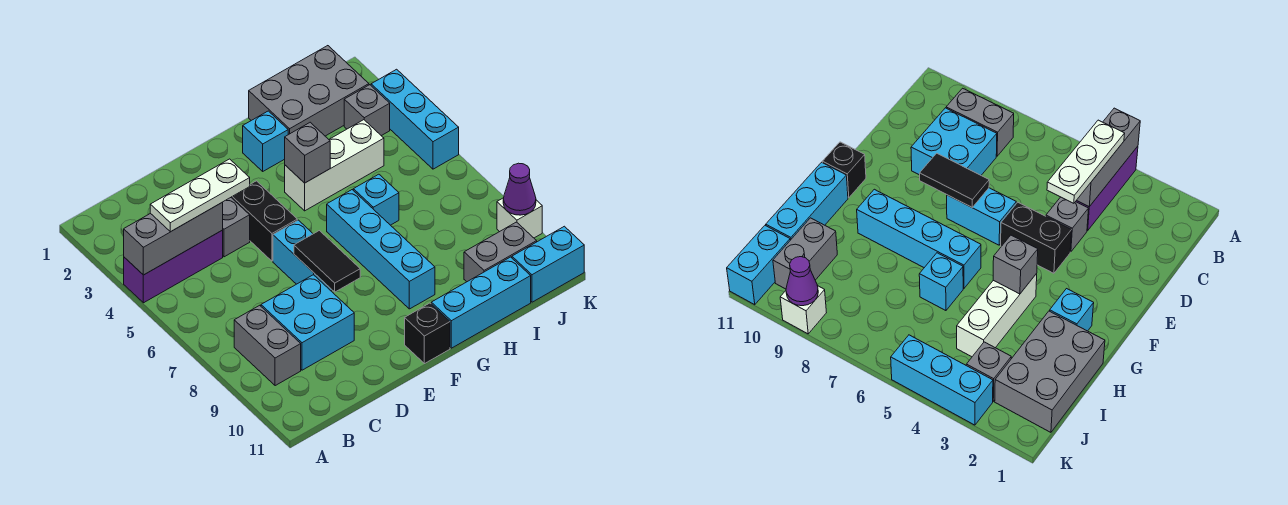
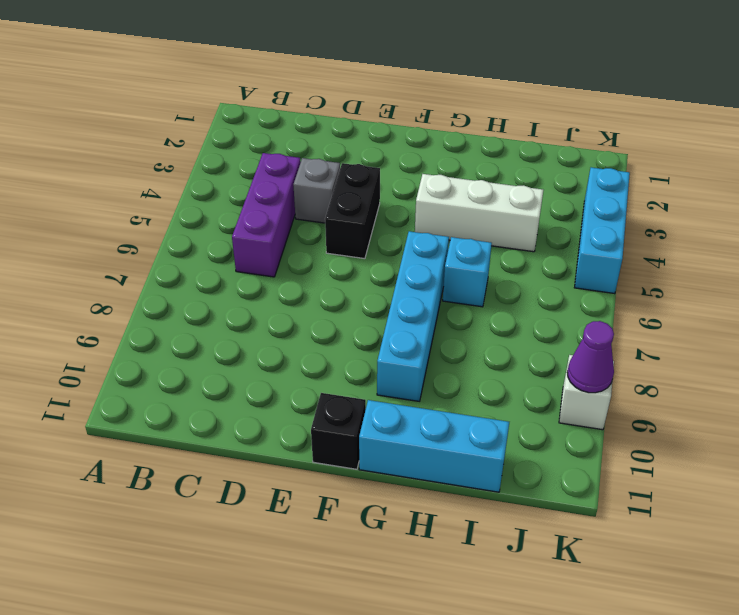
purple brick C4:C6 level 1 -> purple brick A4:C4 level 1
none -> grey brick B8:B9 level 1
none -> cyan brick C8:D9 level 1
none -> cyan brick E6:E7 level 1

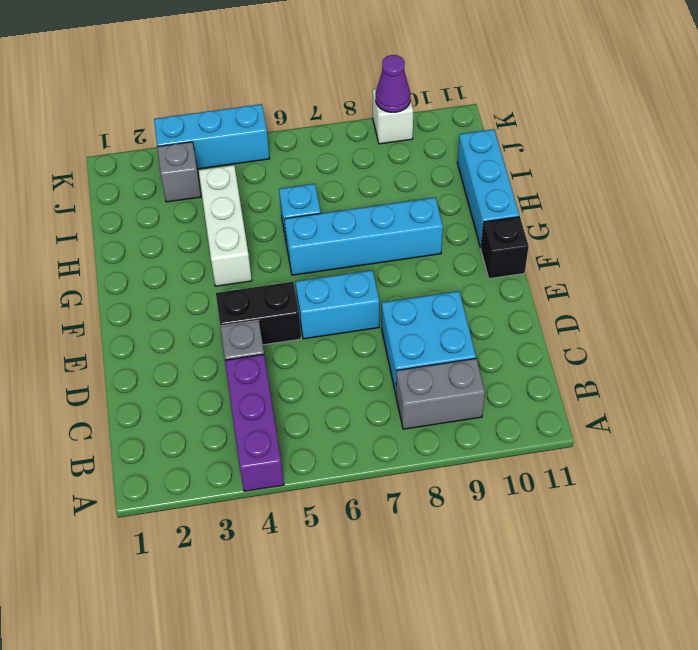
none -> cyan brick G2 level 1
none -> grey brick H1:J2 level 1
none -> grey brick I10:J10 level 1

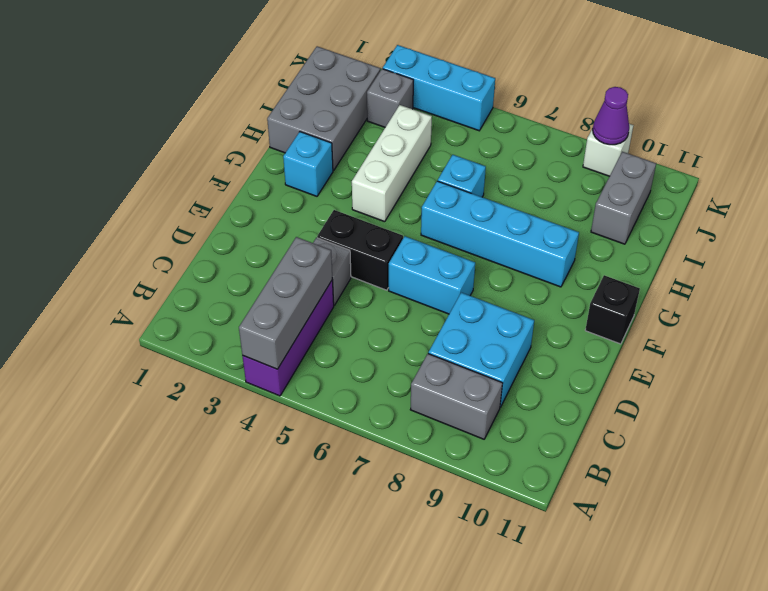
none -> cyan brick G11:I11 level 1
none -> cyan brick J11:K11 level 1
none -> black tile E7:E8 level 2

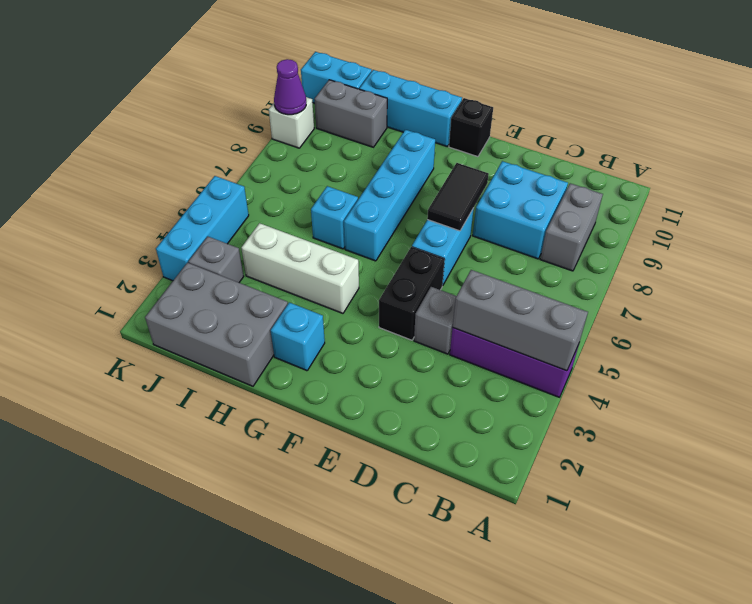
none -> grey brick G4 level 2
none -> white plate B4:D4 level 3

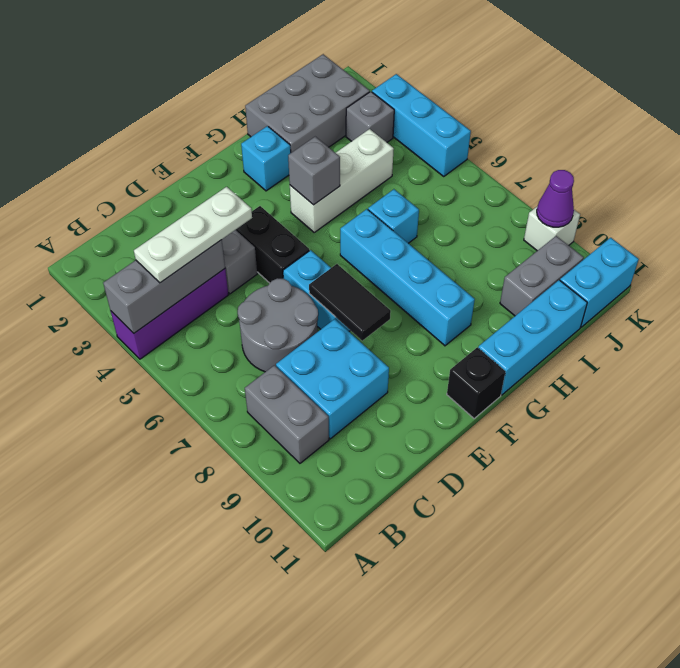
grey round brick C6:D7 level 1 -> none

